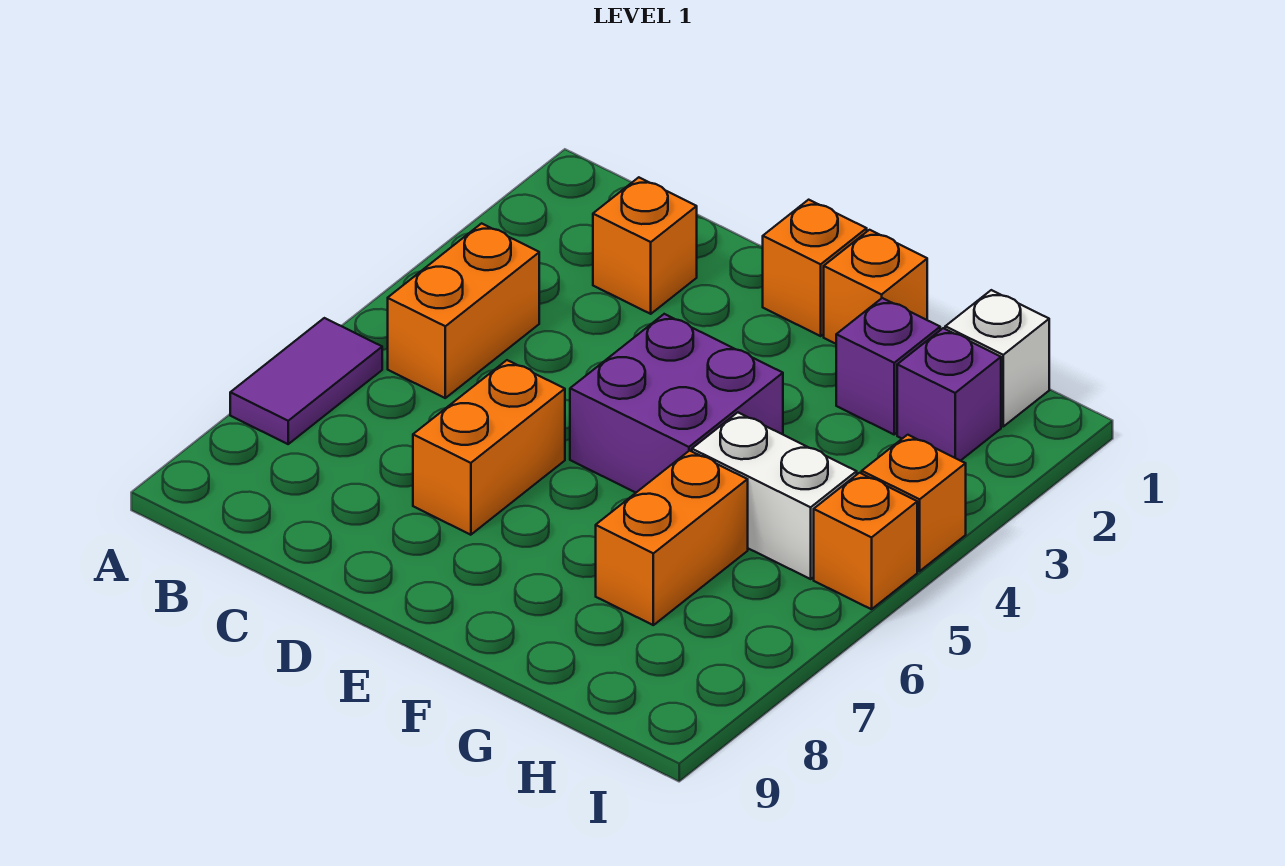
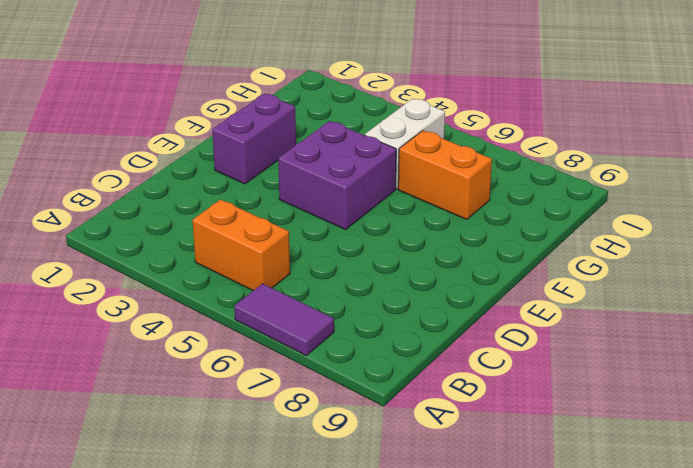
purple brick E2:F2 level 1 -> none
none -> orange brick C2 level 1
none -> orange brick D6:D7 level 1
none -> orange brick E1 level 1

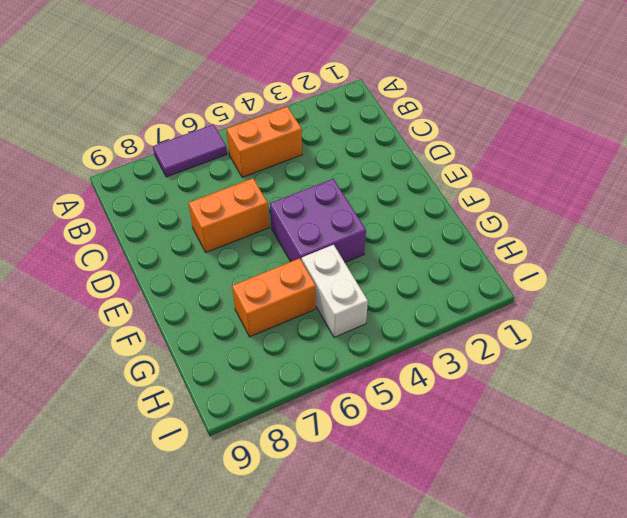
none -> orange brick C2 level 1
none -> orange brick E1 level 1
none -> orange brick F1 level 1

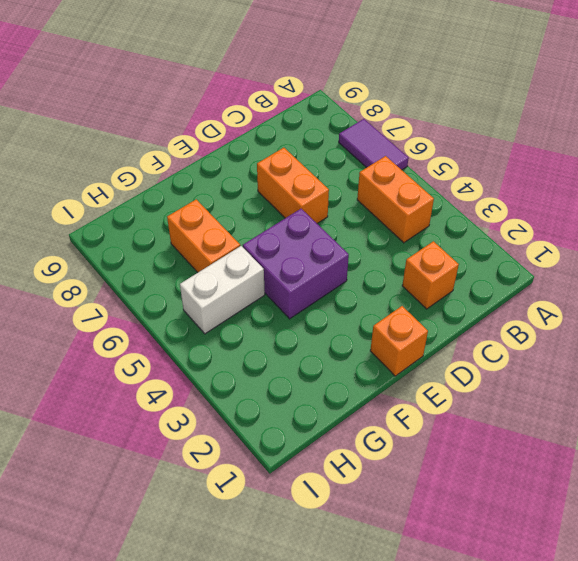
none -> orange brick F1 level 1
none -> purple brick G2 level 1
none -> white brick H1 level 1

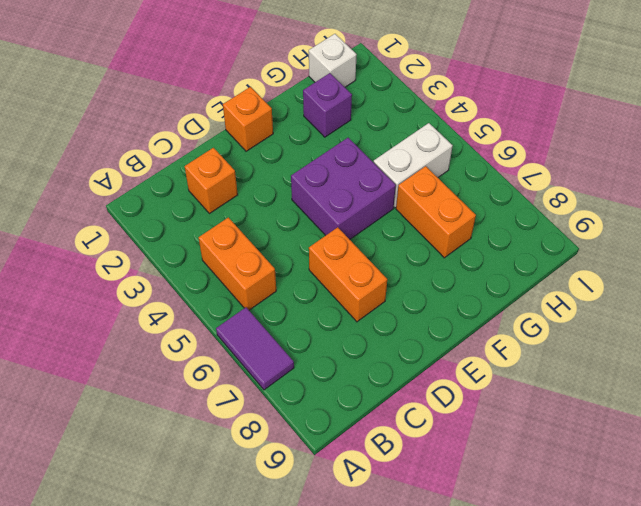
none -> orange brick F1 level 1
none -> purple brick H2 level 1
none -> orange brick I4 level 1

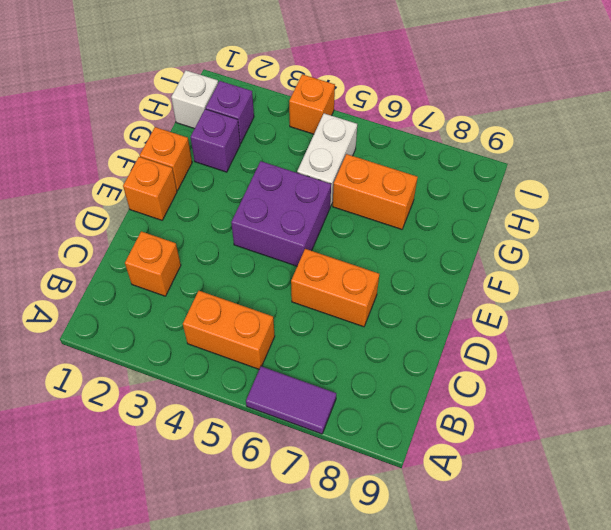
none -> orange brick I5 level 1

